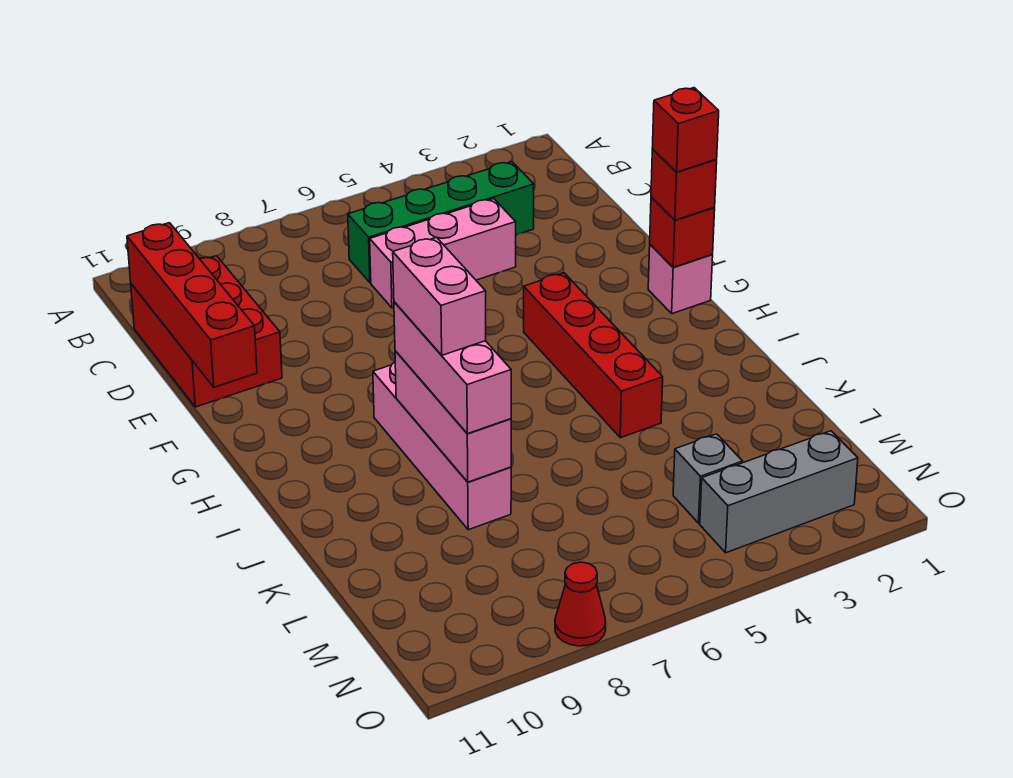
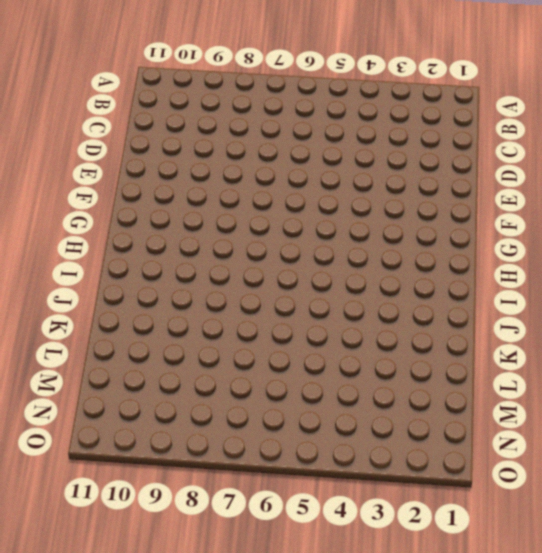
none -> green brick C3:C6 level 1
none -> red brick C10:E11 level 1
none -> pink brick D4:D6 level 1

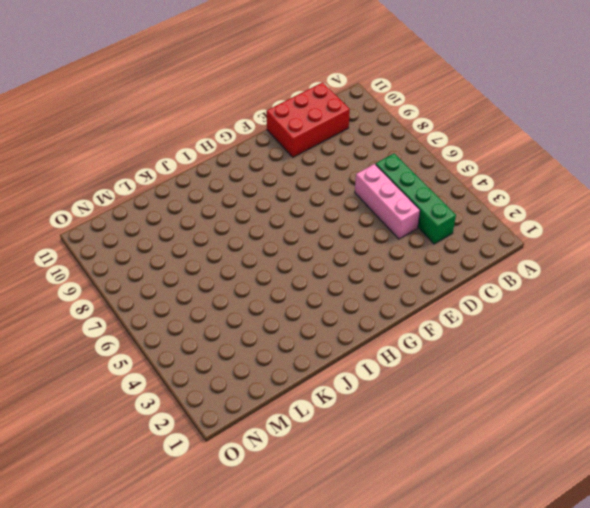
none -> pink brick G1 level 1
none -> red brick G4:J4 level 1
none -> pink brick H8:K8 level 1

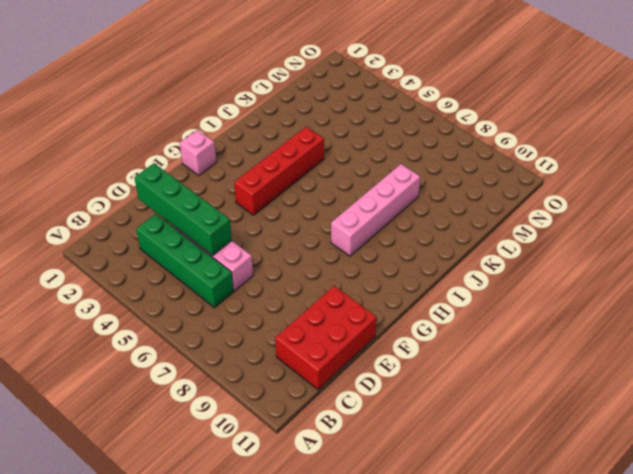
green brick D2:D5 level 2 -> none
none -> grey brick M4 level 1
none -> grey brick N2:N4 level 1
none -> red cone O8 level 1

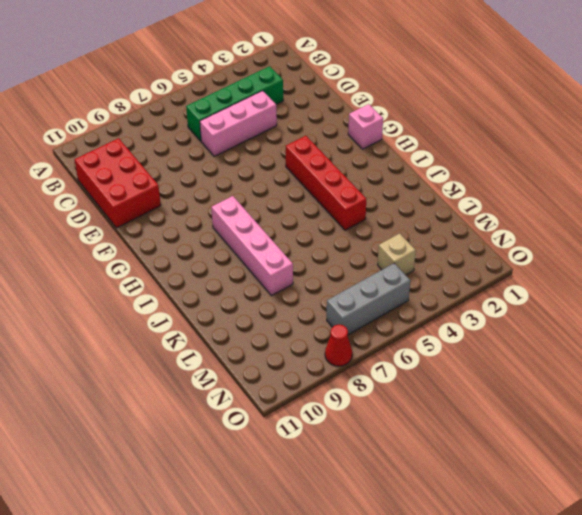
tan brick M4 level 1 -> grey brick M4 level 1
grey brick N5:N7 level 1 -> grey brick N2:N4 level 1
none -> red brick C11:F11 level 2
none -> red brick G1 level 2
none -> pink brick I8:K8 level 2

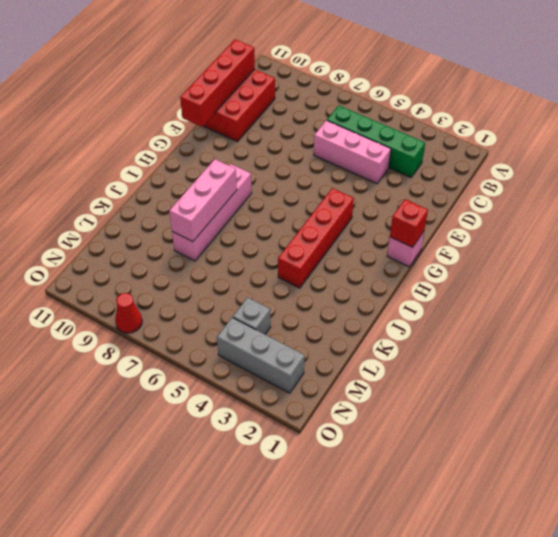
none -> red brick G1 level 3
none -> pink brick I8:K8 level 3
none -> red brick G1 level 4

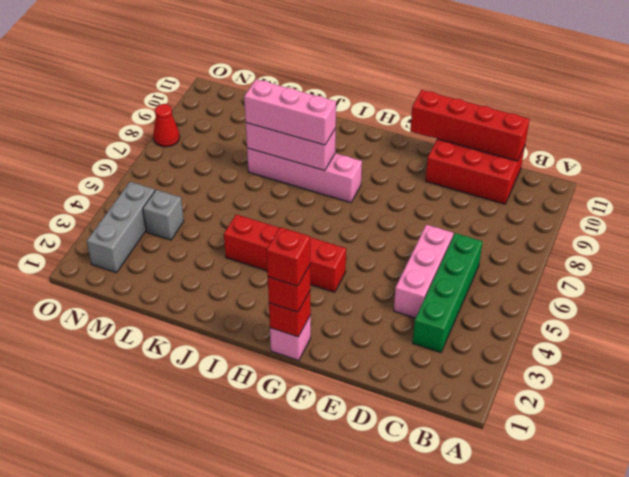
none -> pink brick I8:J8 level 4

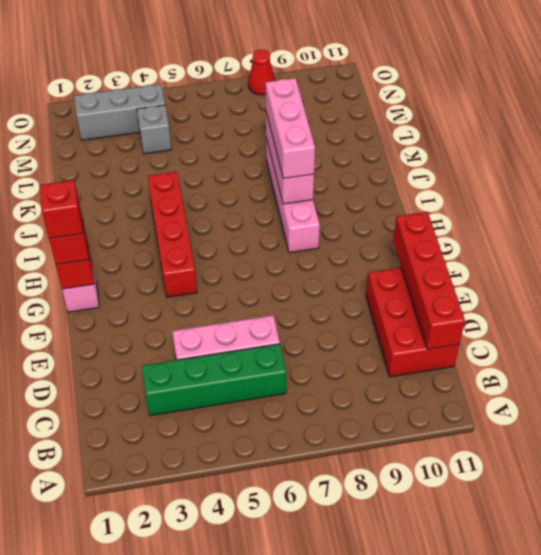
none -> pink brick I8:J8 level 4

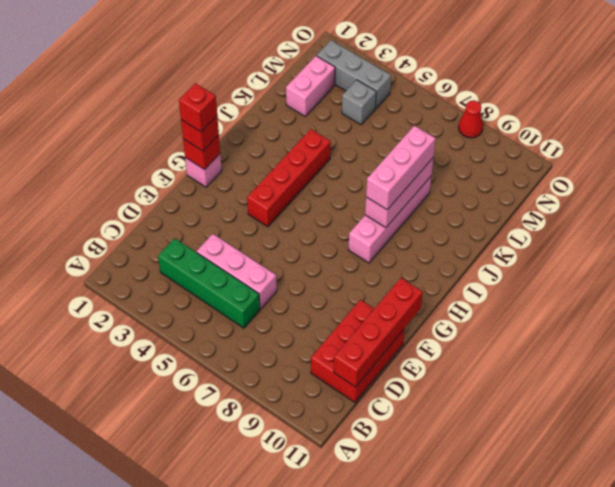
pink brick L2:M2 level 1 -> pink brick I8:J8 level 4

